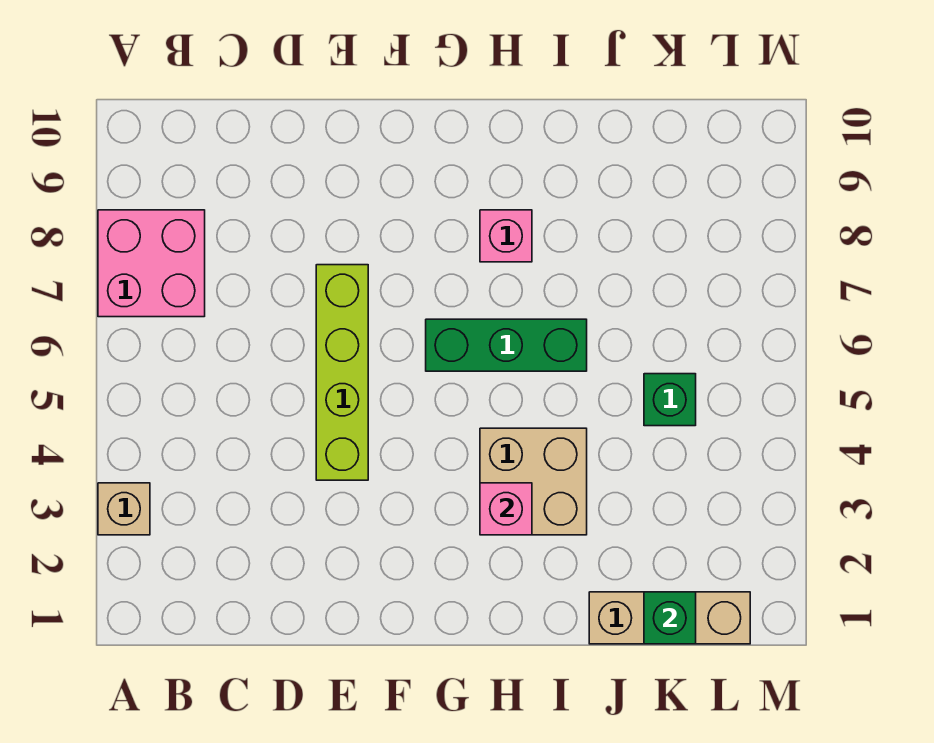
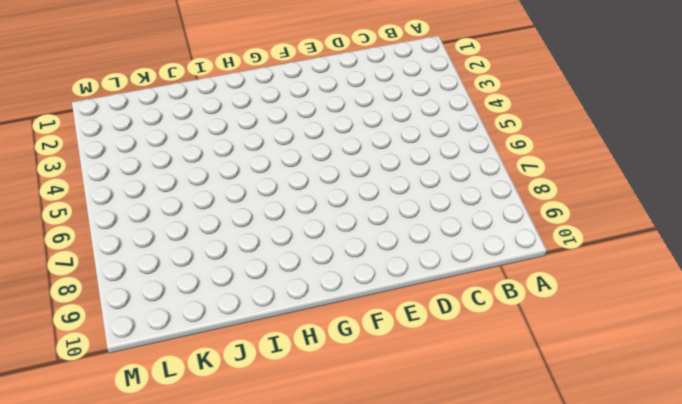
none -> tan brick A3 level 1
none -> pink brick A7:B8 level 1

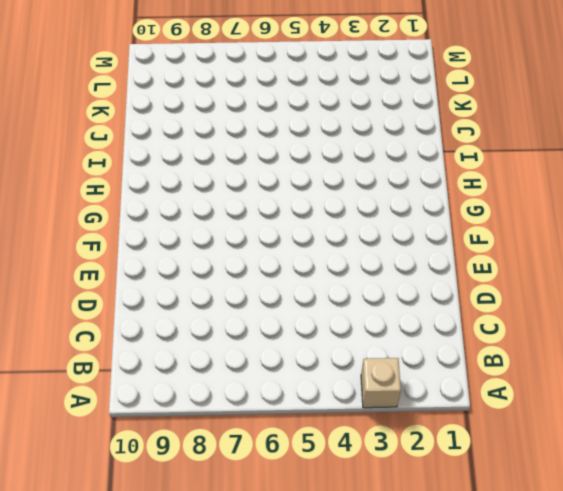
none -> pink brick A7:B8 level 1
none -> lime brick E4:E7 level 1

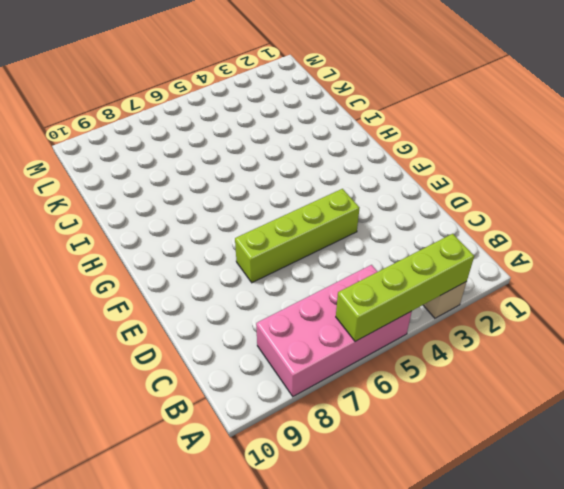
lime brick A3:A6 level 2 -> none
pink brick A5:B8 level 1 -> pink brick A7:B8 level 1
none -> green brick G6:I6 level 1
none -> tan brick H3:I4 level 1

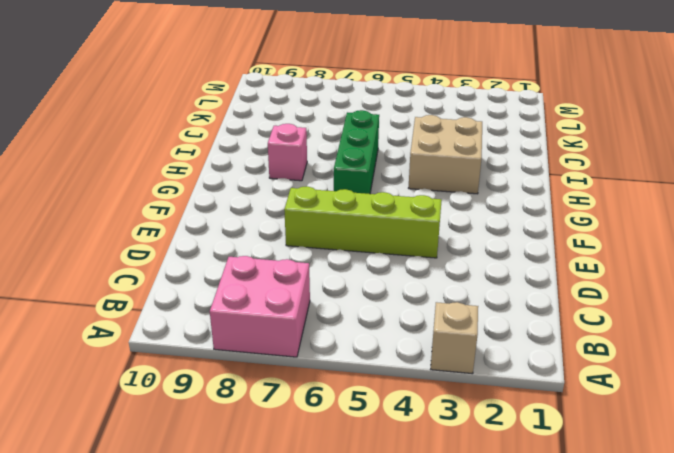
none -> tan brick J1:L1 level 1
none -> green brick K5 level 1

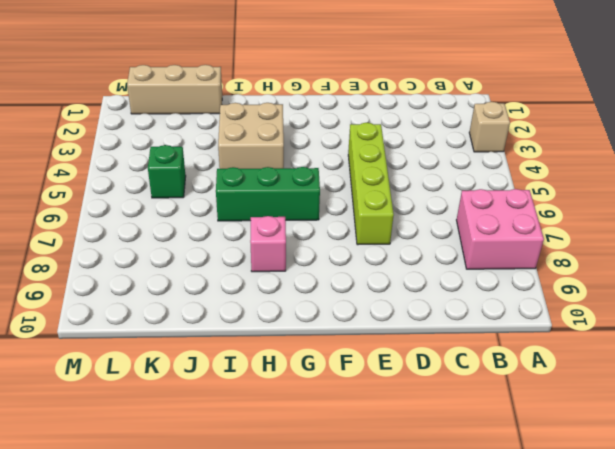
none -> pink brick H3 level 2
none -> green brick K1 level 2

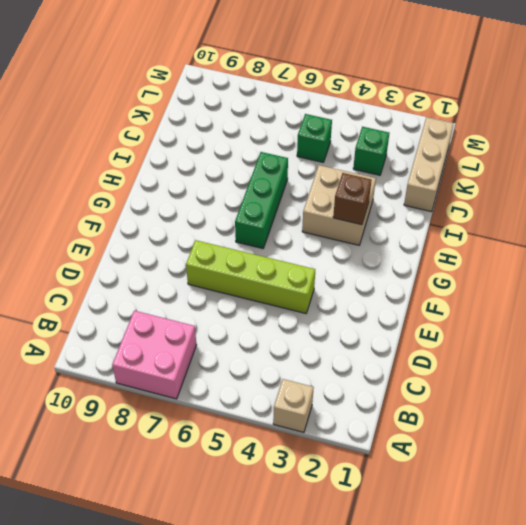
brown brick H3 level 2 -> pink brick H3 level 2
green brick K3 level 1 -> green brick K1 level 2
none -> pink brick H8 level 1

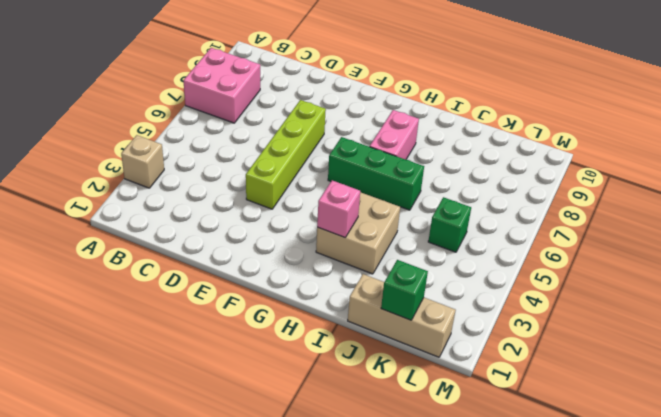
pink brick H7:H8 level 1 -> pink brick H8 level 1

